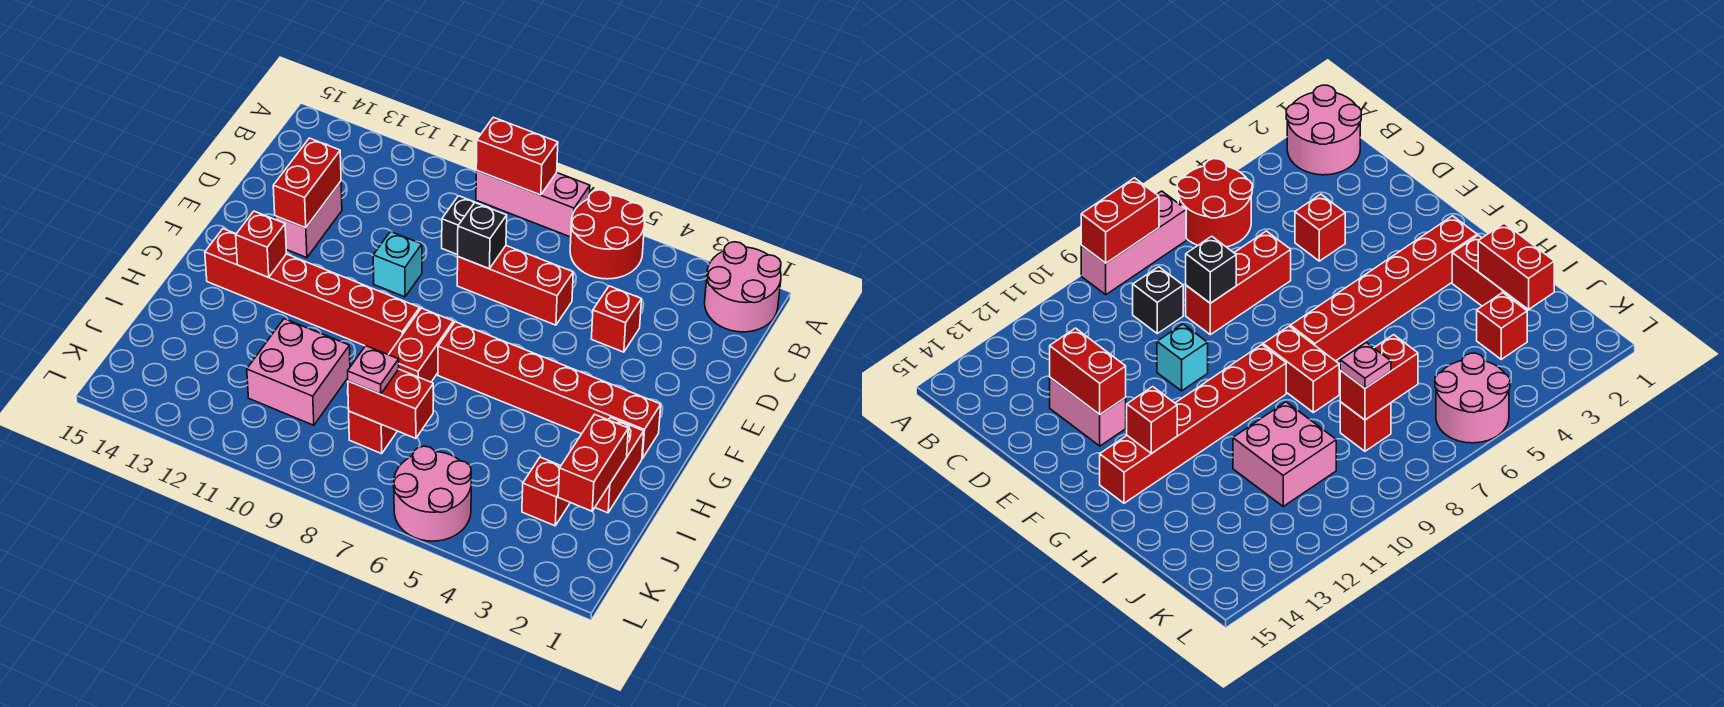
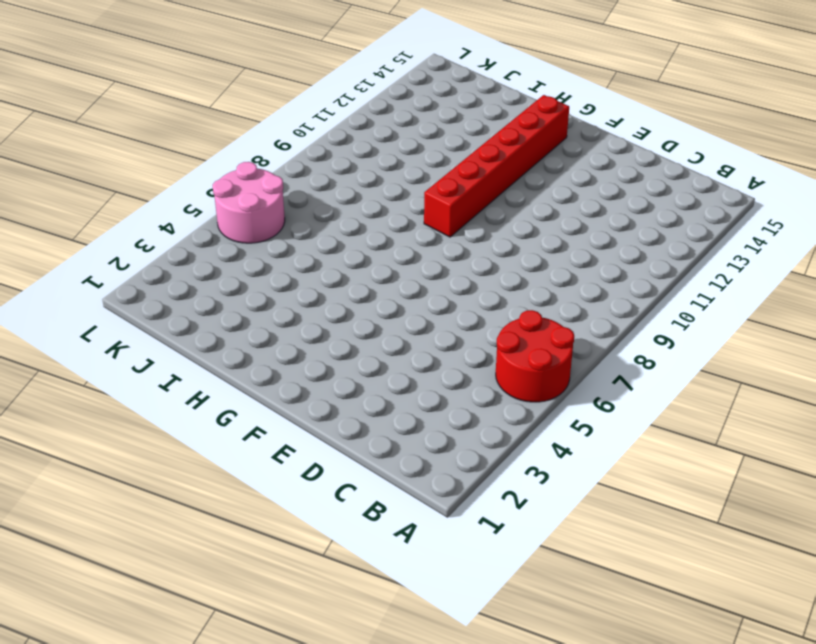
none -> pink round brick A1:B2 level 1
none -> pink brick A7:A9 level 1
none -> black brick C9 level 1

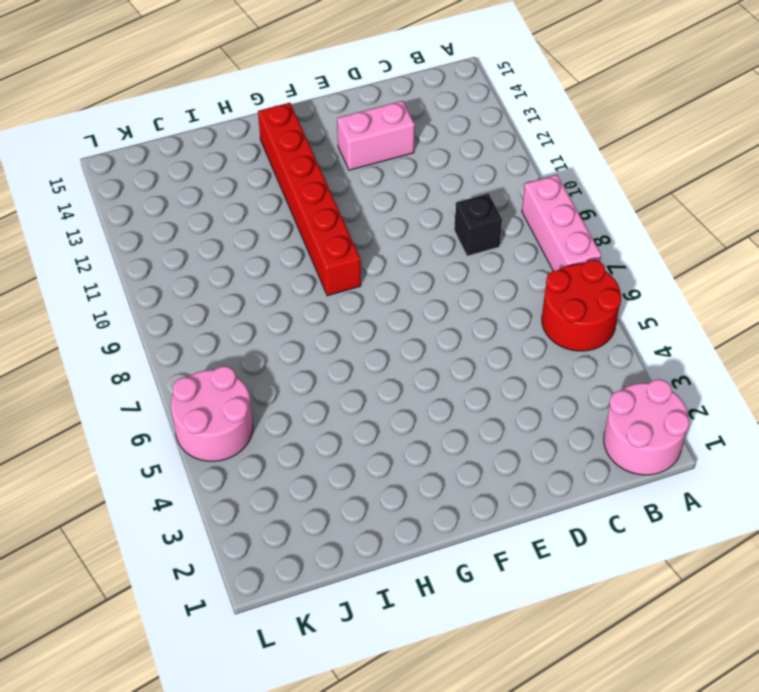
none -> red brick D4 level 1
none -> red brick D6:D8 level 1
none -> cyan brick E10 level 1

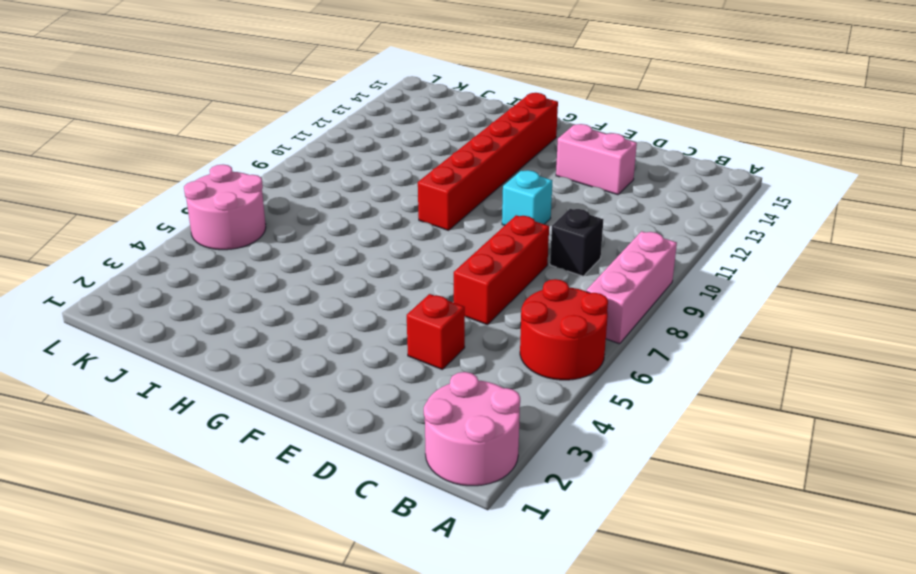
none -> red brick G2:G7 level 1
none -> red brick G8:H8 level 1
none -> red brick H2:I2 level 1

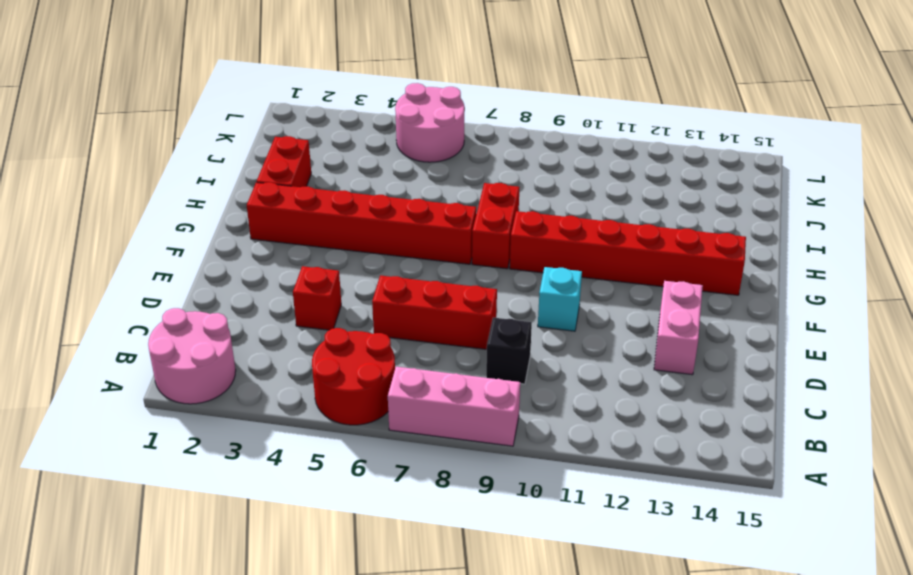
none -> pink brick I10:J11 level 1
none -> red brick J3 level 1
none -> red brick J8 level 1

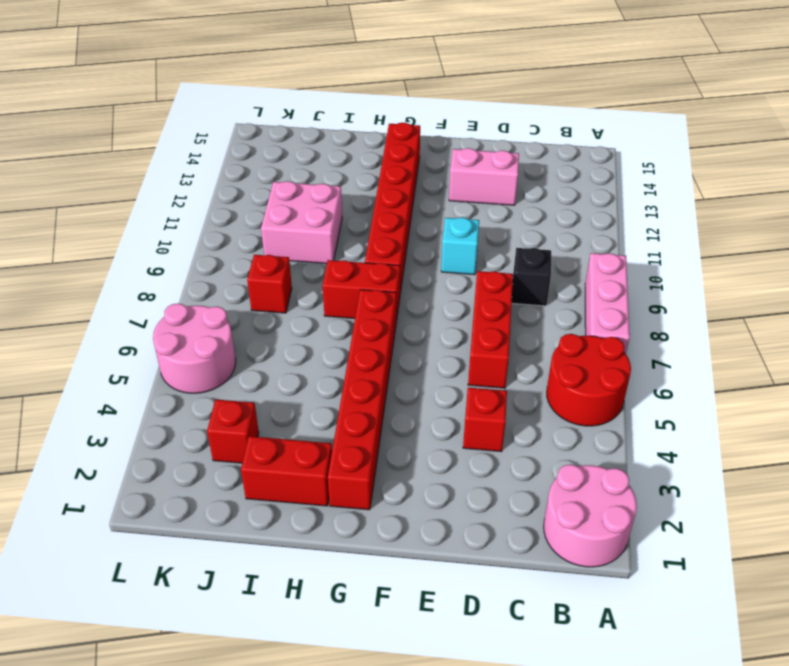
none -> red brick A8:A9 level 2
none -> black brick D8 level 2
none -> red brick D13:E13 level 2

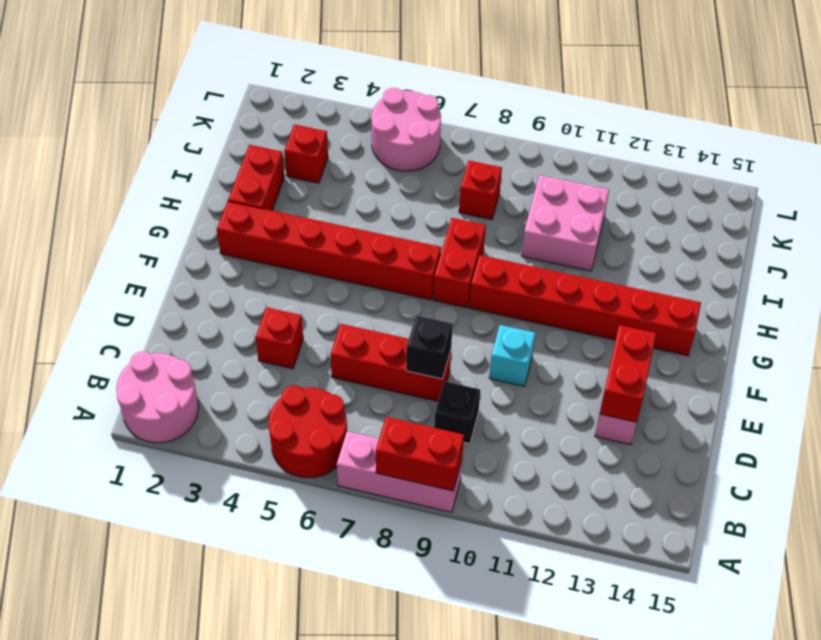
none -> red brick G13 level 2
none -> red brick I2:J2 level 2
none -> red brick J7:J8 level 2

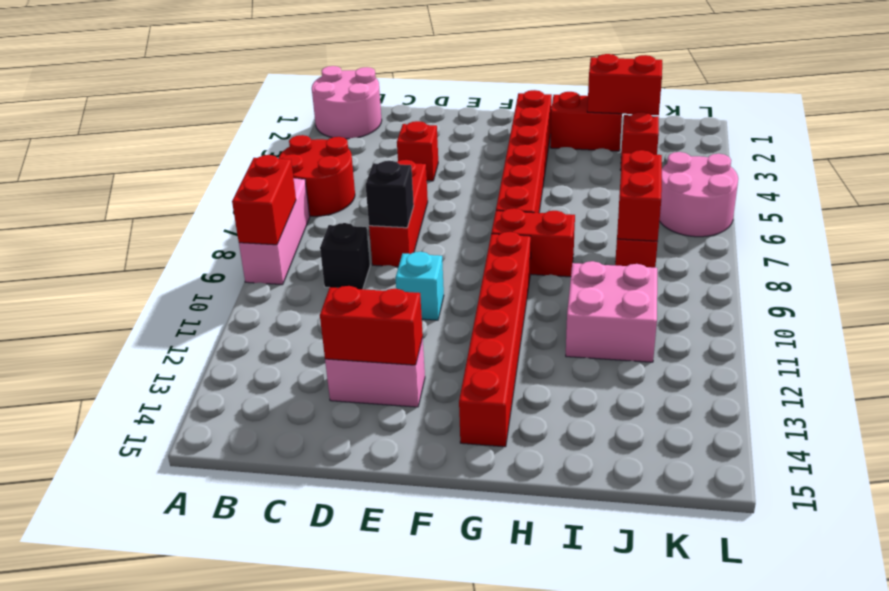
none -> red brick G13 level 2
none -> pink plate J8 level 3

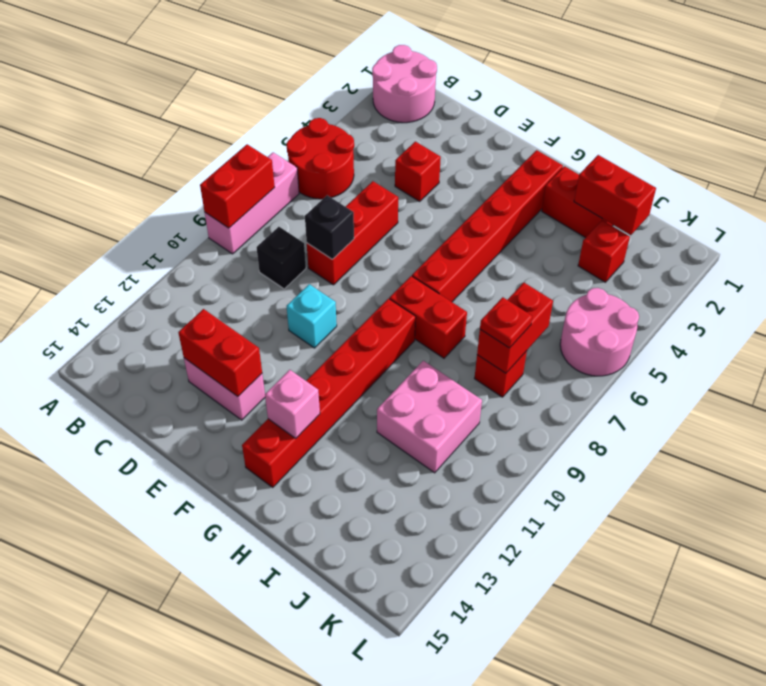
pink brick G13 level 2 -> red brick G13 level 2
red plate J8 level 3 -> pink plate J8 level 3

